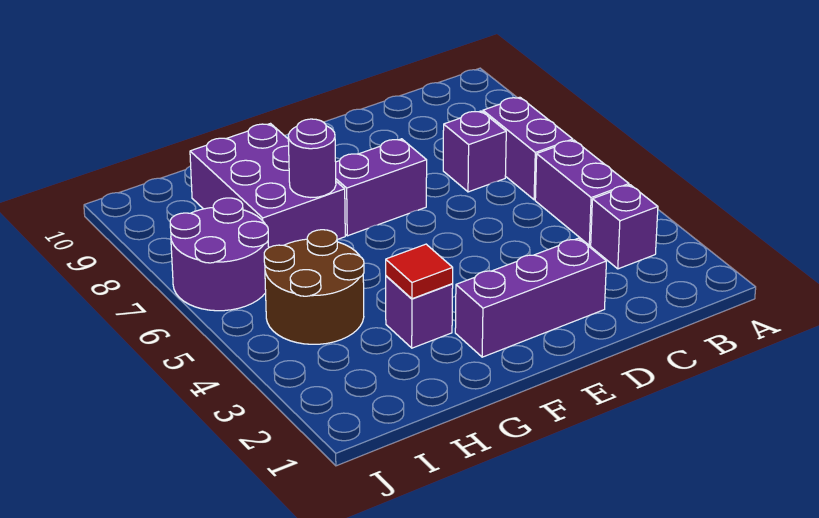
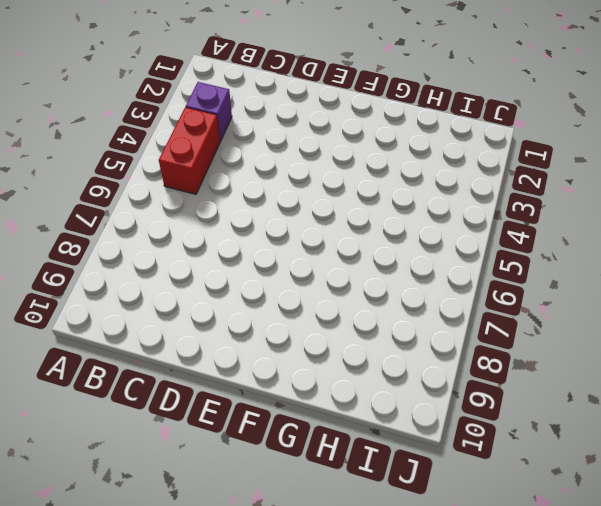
red brick B4:B5 level 1 -> purple brick B4:B5 level 1
none -> purple brick B6:B7 level 1
none -> purple brick C7 level 1
none -> purple brick D2:F2 level 1

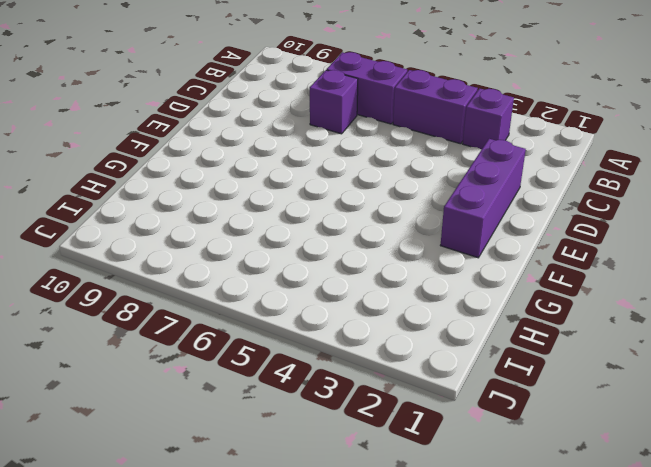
none -> purple brick E7:F7 level 1
none -> purple brick G3 level 1
none -> purple brick G7:H9 level 1

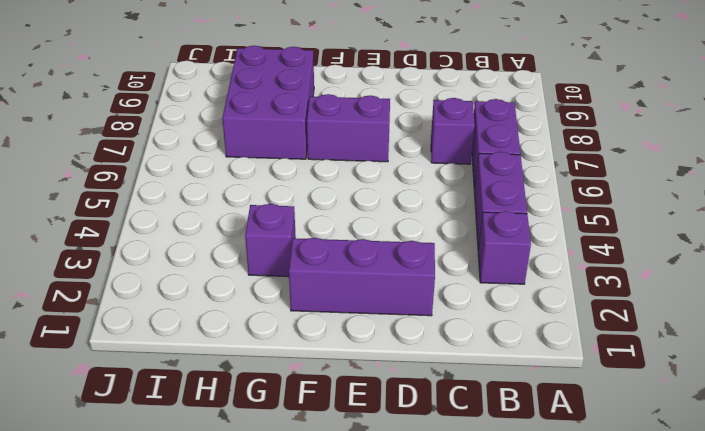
none -> brown round brick H4:I5 level 1
none -> purple round brick I6:J7 level 1
none -> red tile G3 level 2

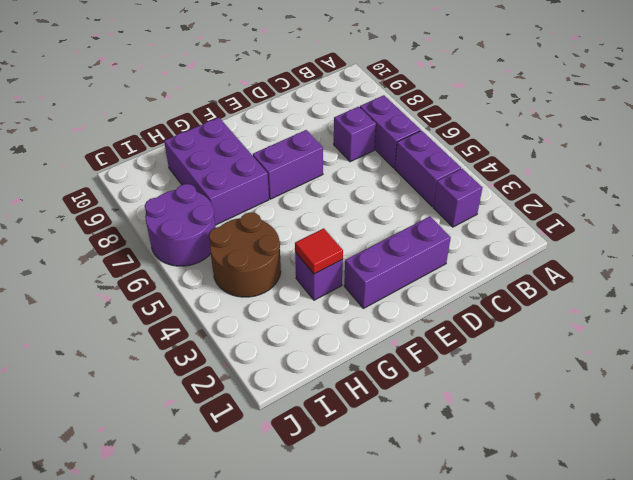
none -> purple round brick G7 level 2

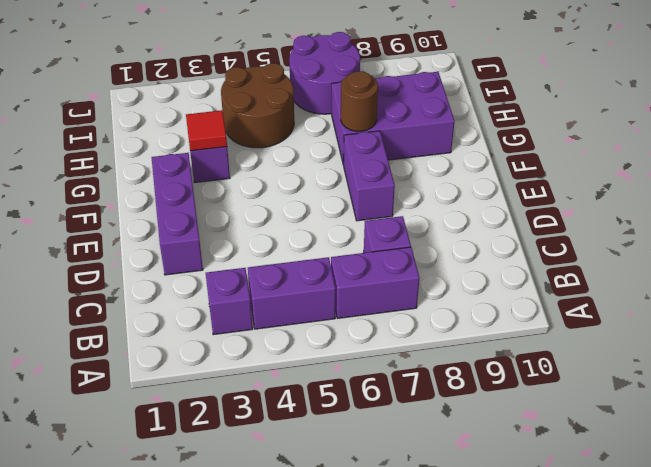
brown round brick G7 level 2 -> purple round brick G7 level 2

